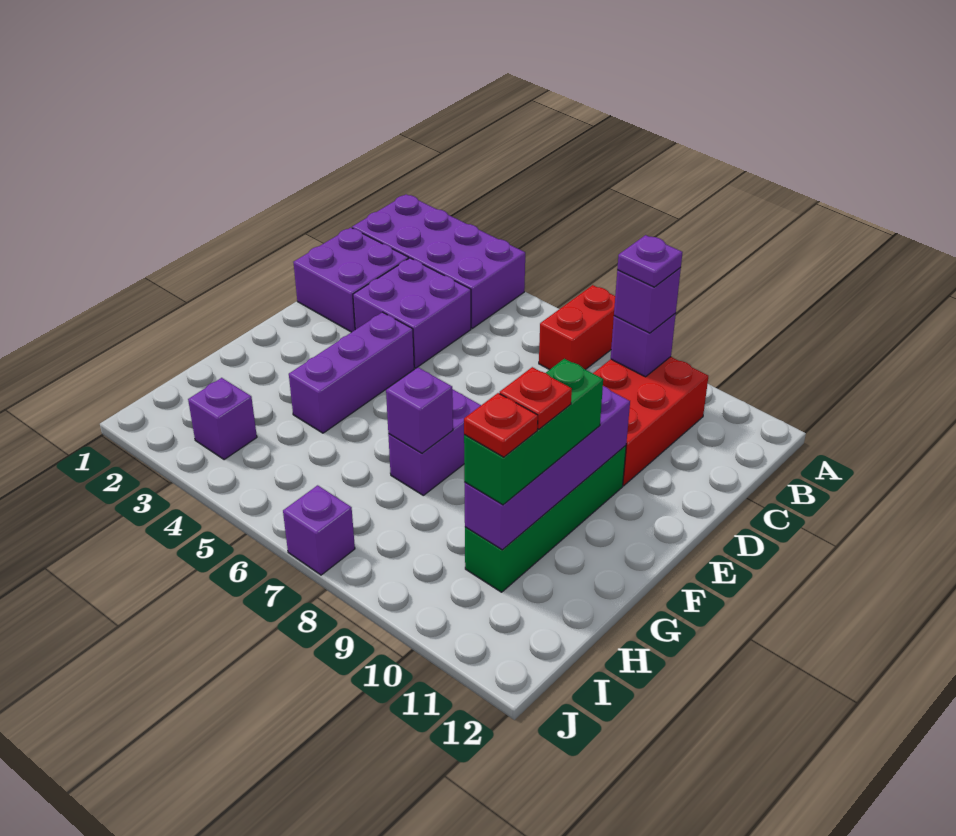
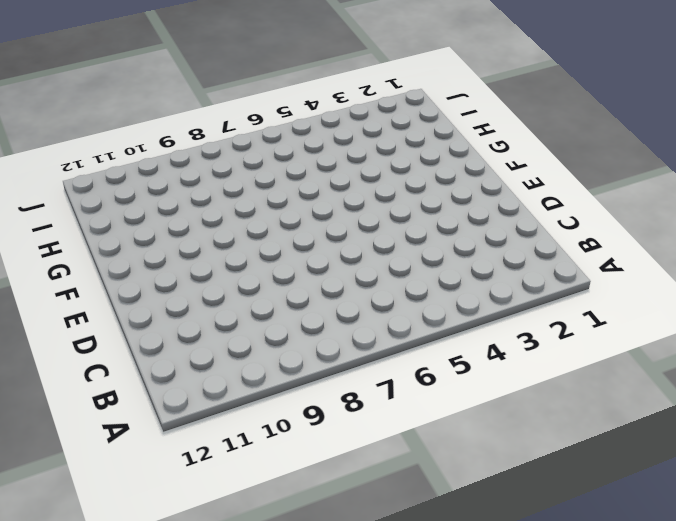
none -> purple brick A1:B4 level 1
none -> red brick A7:B7 level 1
none -> red brick B9:D10 level 1

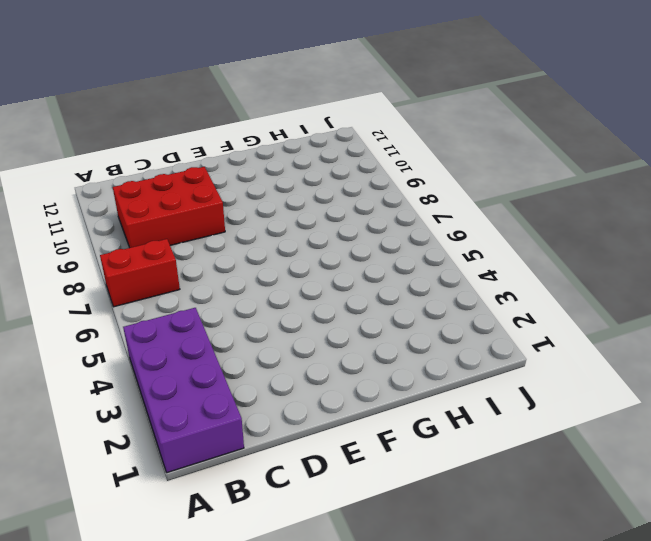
none -> purple brick C1:D2 level 1
none -> purple brick C3:D4 level 1
none -> purple brick E4:G4 level 1

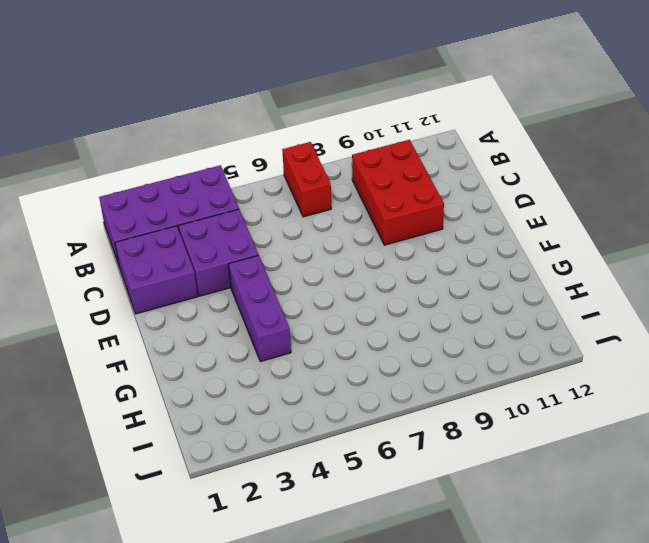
none -> green brick E10:H10 level 1
none -> purple brick F7:G7 level 1
none -> purple brick I3 level 1

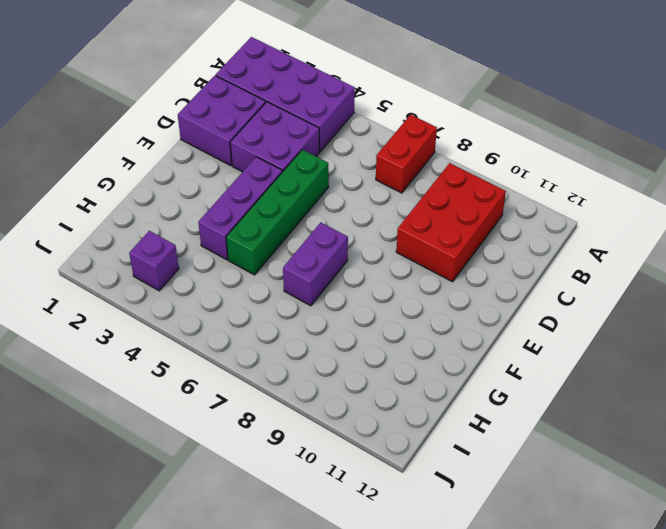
green brick D5:G5 level 1 -> green brick E10:H10 level 1
none -> purple brick J7 level 1
none -> purple brick B9 level 2
none -> purple brick E10:H10 level 2

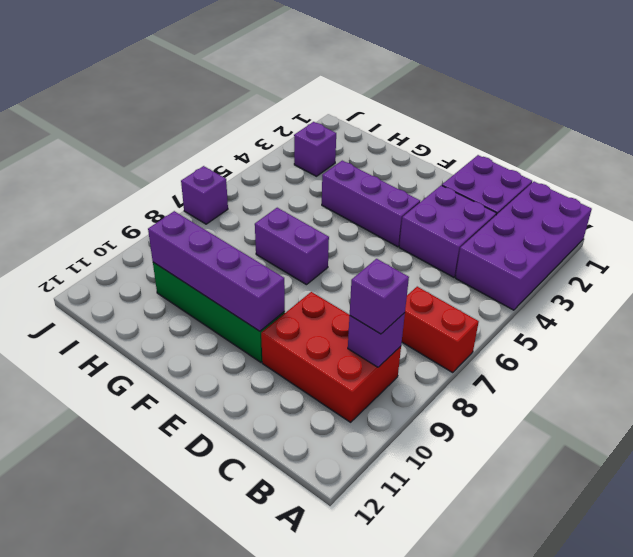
none -> purple brick G7 level 2
none -> green brick F10:H10 level 3
none -> purple plate B9 level 4

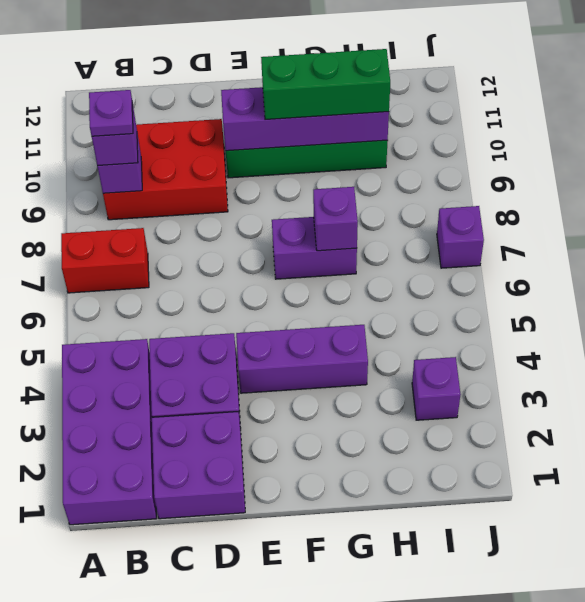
none -> red plate G10 level 4
none -> red plate H10 level 4

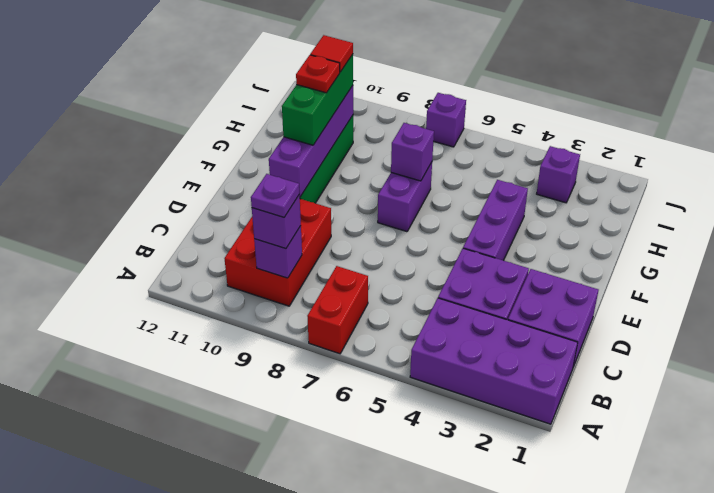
red tile H10 level 4 -> red plate H10 level 4

